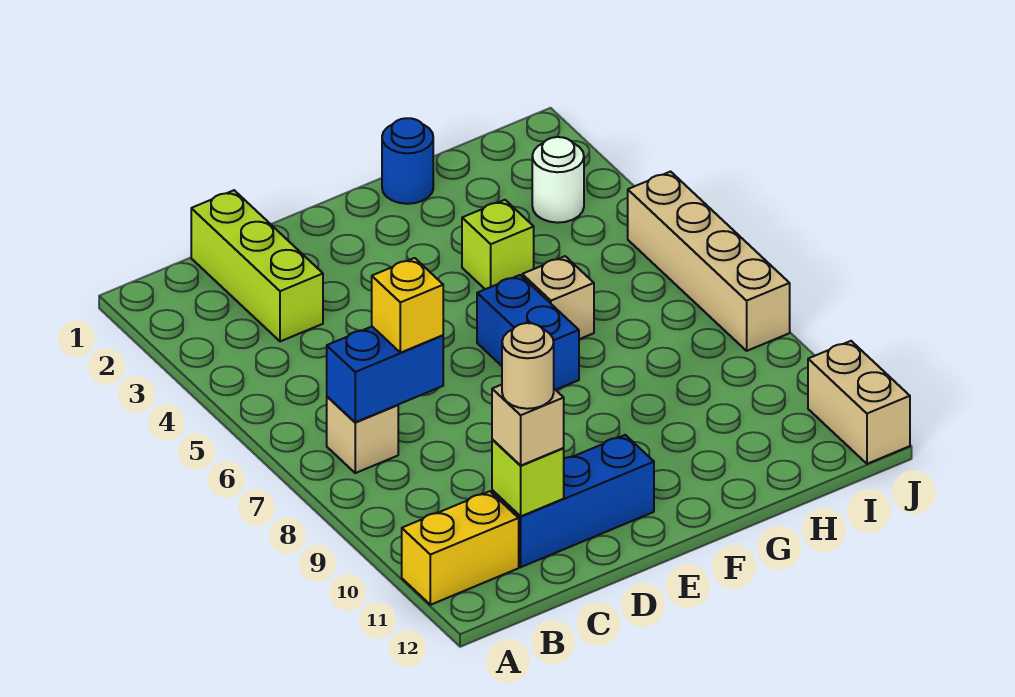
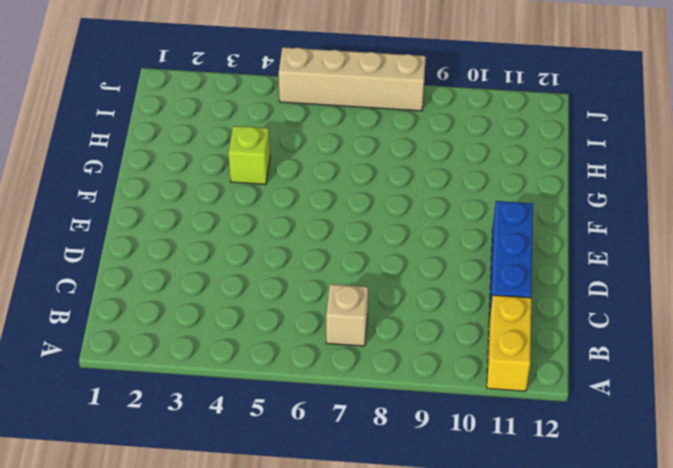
none -> lime brick C1:C3 level 1
none -> blue brick F6:F7 level 1
none -> blue round brick G1 level 1

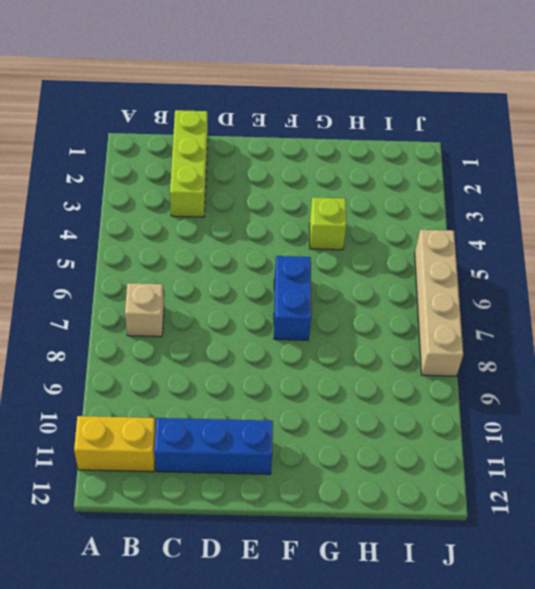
none -> blue round brick G1 level 1
none -> tan brick G6 level 1
none -> white round brick I3 level 1

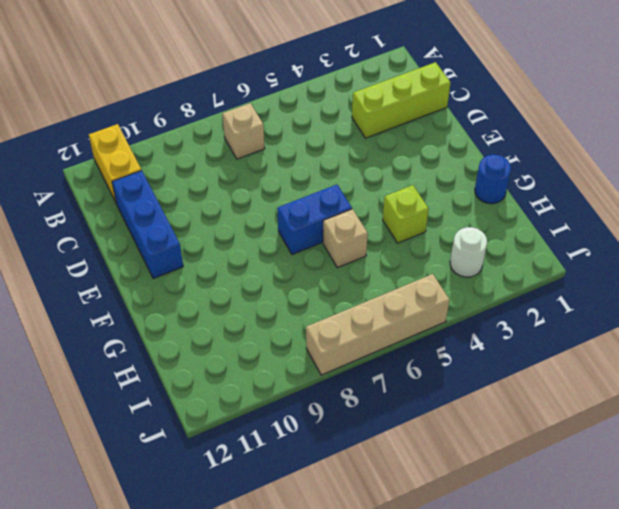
none -> tan brick J11:J12 level 1
none -> blue brick B7:C7 level 2
none -> lime brick C11 level 2

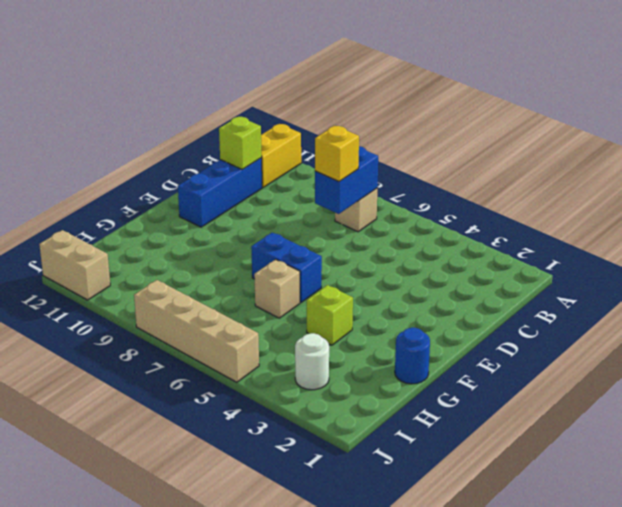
none -> lime brick C1:C3 level 1
none -> tan brick C11 level 3
none -> tan round brick C11 level 4

